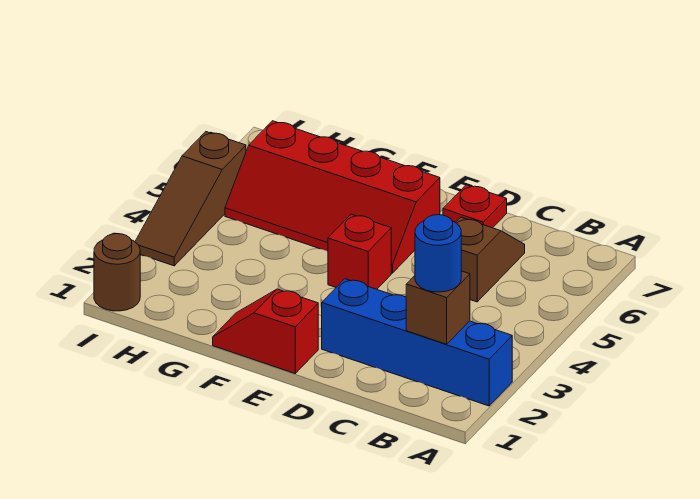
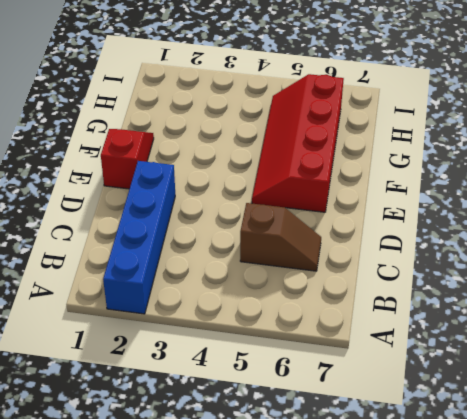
none -> red plate D7 level 1
none -> red brick E4 level 1

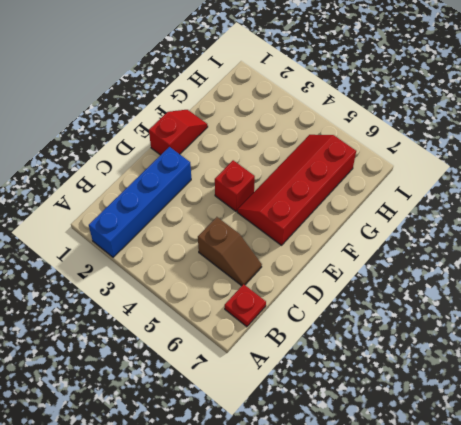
red plate B7 level 1 -> red plate D7 level 1
none -> brown round brick I1 level 1
none -> brown slope I3:I5 level 1 top 5

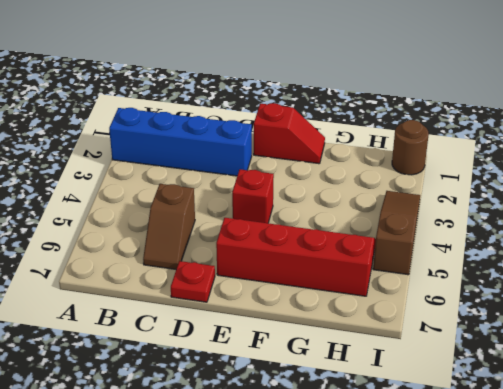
none -> brown brick B2 level 2
none -> blue round brick B2 level 3

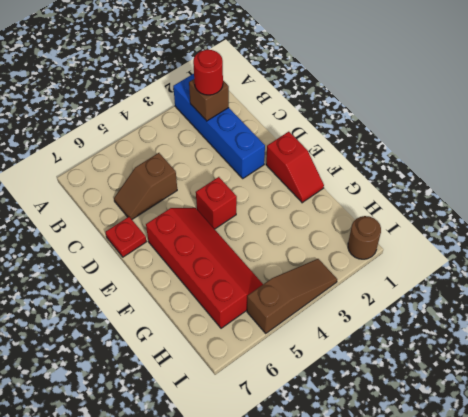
red round brick B2 level 3 -> blue round brick B2 level 3

